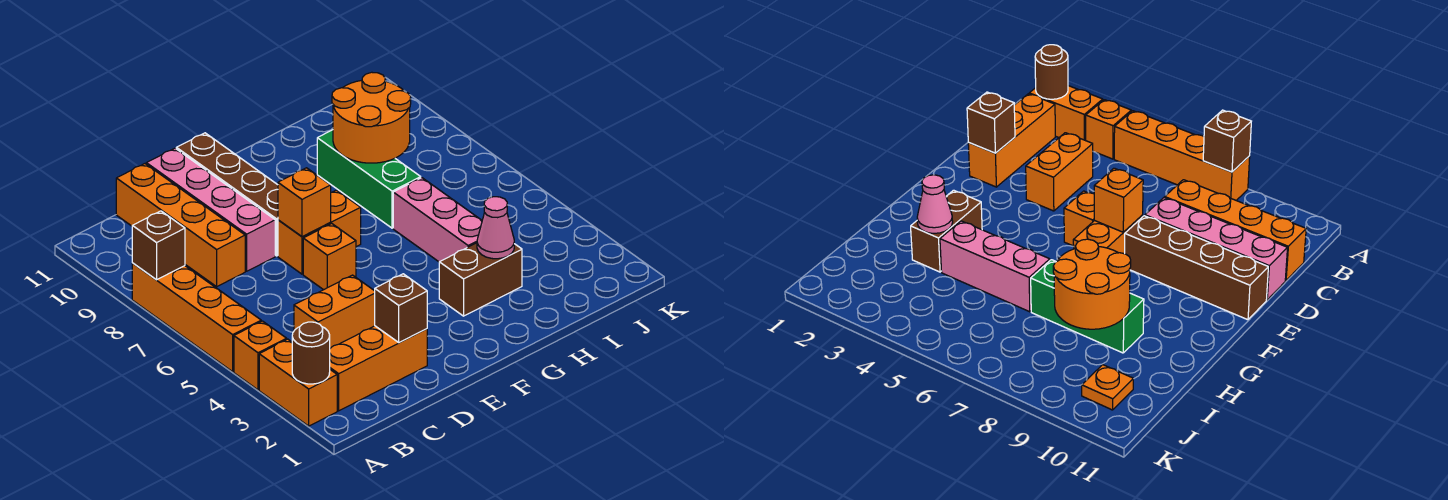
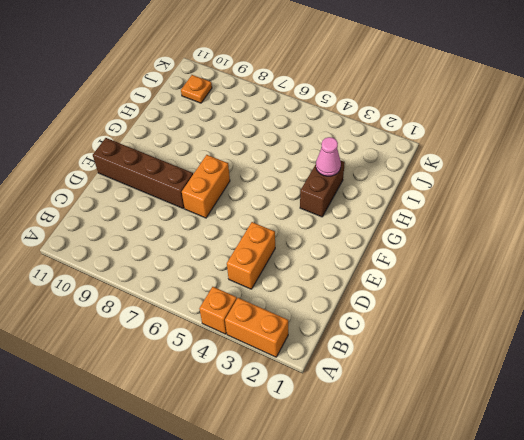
none -> orange brick A5:A8 level 1
none -> orange brick B2:D2 level 1
none -> orange brick C8:C11 level 1

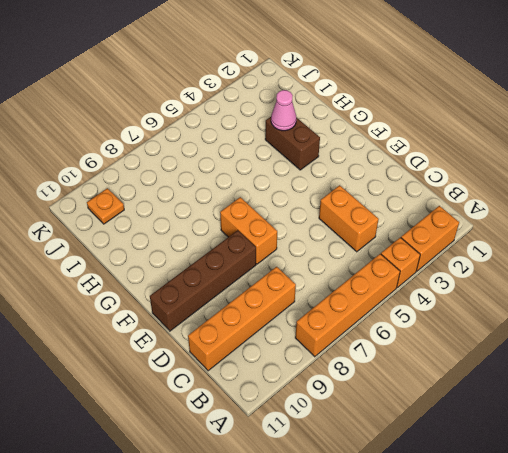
none -> orange brick B2:D2 level 1
none -> pink brick D8:D11 level 1
none -> orange brick E6 level 1

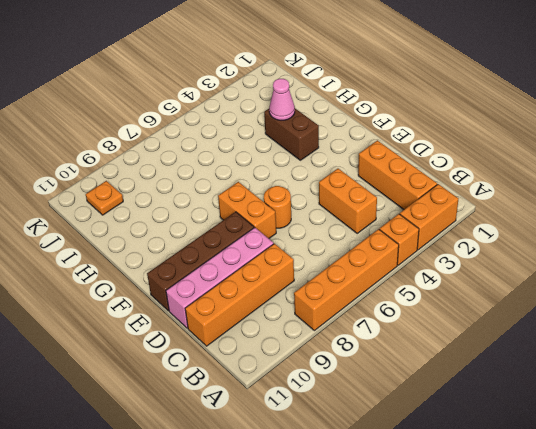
orange round brick E6 level 1 -> orange brick E6 level 1
none -> pink brick H4:H6 level 1
none -> green brick H7:H9 level 1
none -> brown round brick A2 level 2

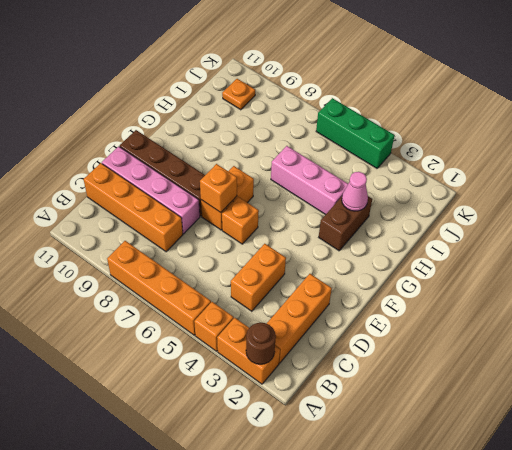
green brick K4:K6 level 1 -> green brick H7:H9 level 1
none -> brown brick A8 level 2
none -> brown brick D2 level 2
none -> orange round brick H8:I9 level 2

